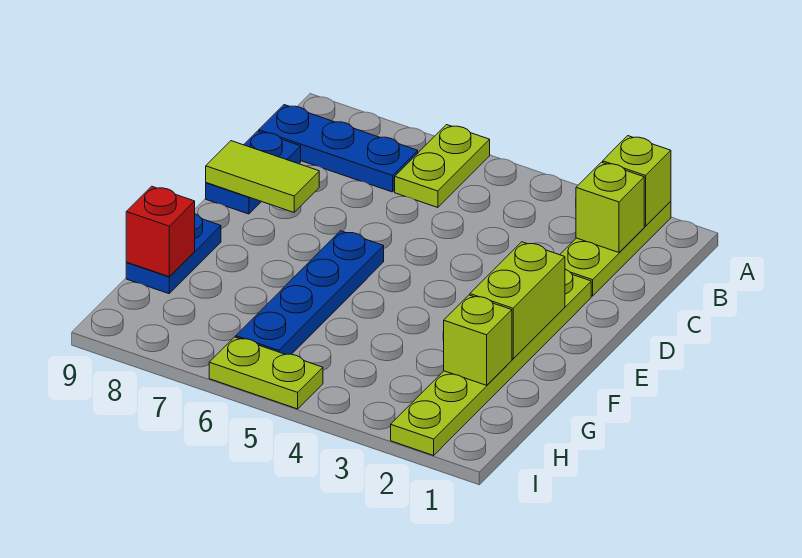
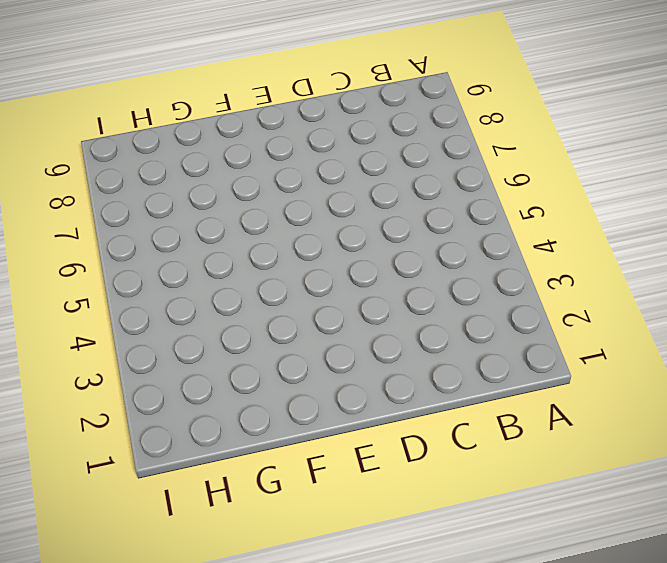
none -> lime plate A2:C2 level 1
none -> lime plate A6:B6 level 1
none -> blue plate B7:B9 level 1

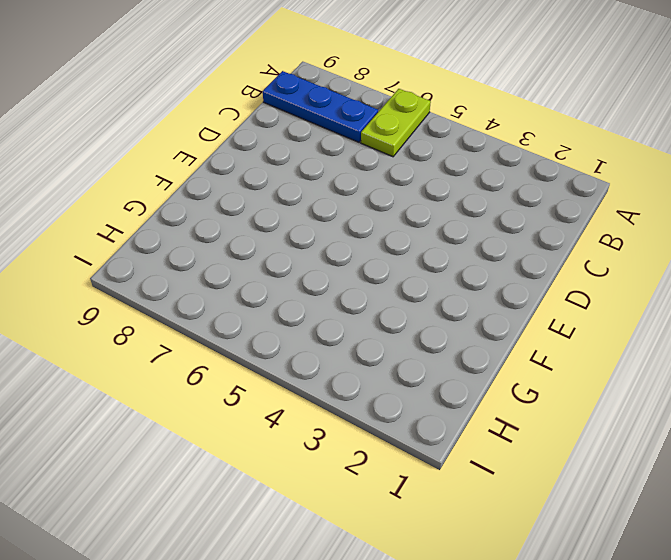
none -> lime plate A2:C2 level 1
none -> blue plate C9:D9 level 1
none -> lime plate D2:I2 level 1

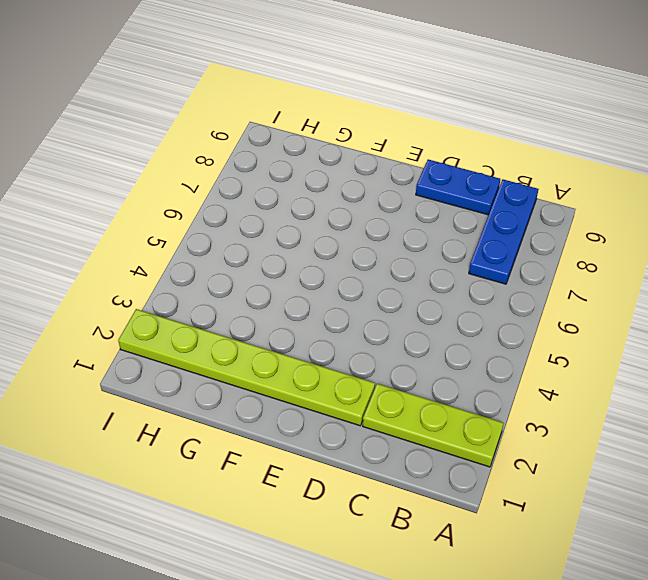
none -> lime plate A6:B6 level 1
none -> blue plate E6:H6 level 1
none -> blue plate F9:G9 level 1

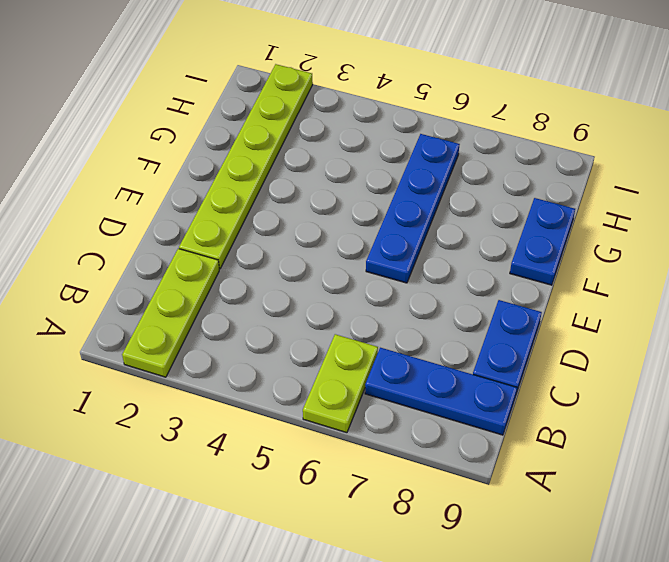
none -> lime plate I5:I6 level 1
none -> lime brick A2 level 2
none -> lime brick B2 level 2

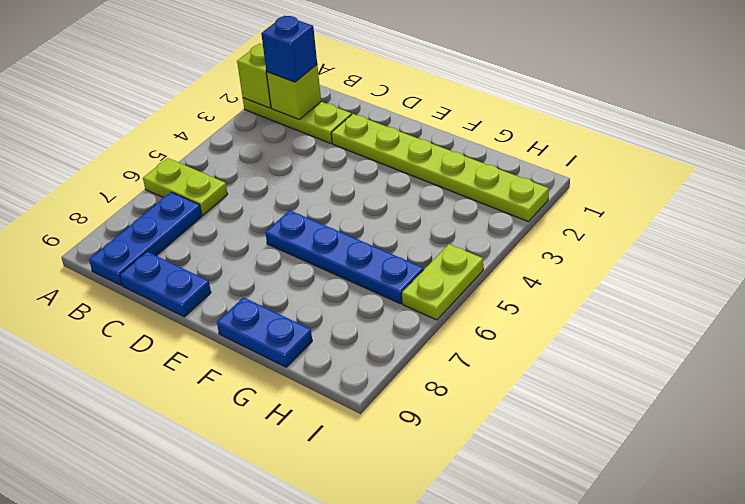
blue brick B2 level 3 -> none
none -> lime tile D8:D9 level 2
none -> lime brick E2:F2 level 2
none -> lime brick G2 level 2

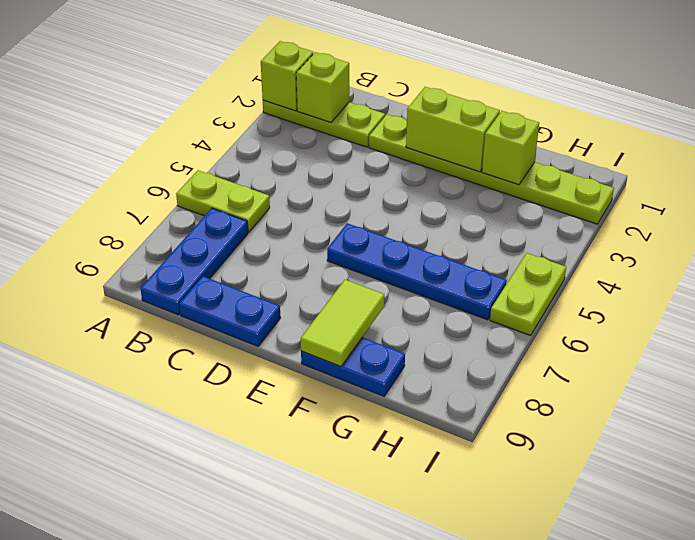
lime tile F8:F9 level 2 -> lime tile D8:D9 level 2
none -> red brick G9 level 2

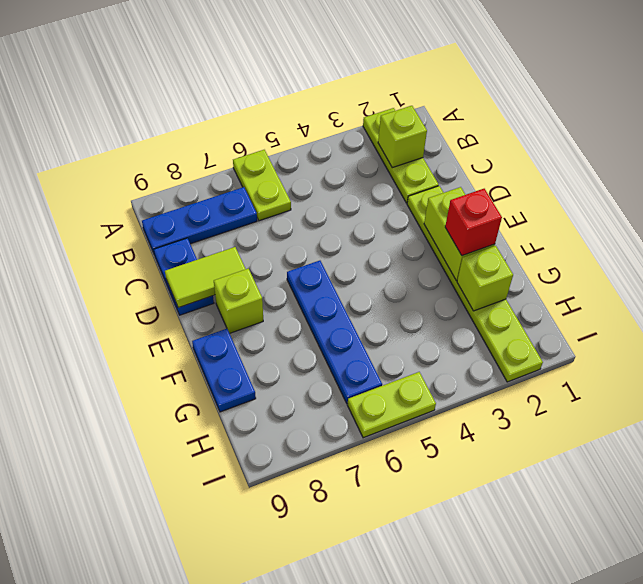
lime brick E8 level 1 -> lime brick A2 level 2
red brick F2 level 3 -> red brick G9 level 2

